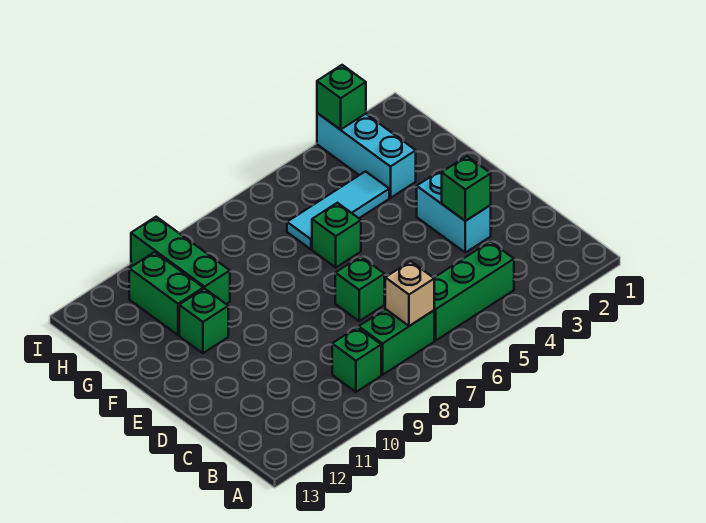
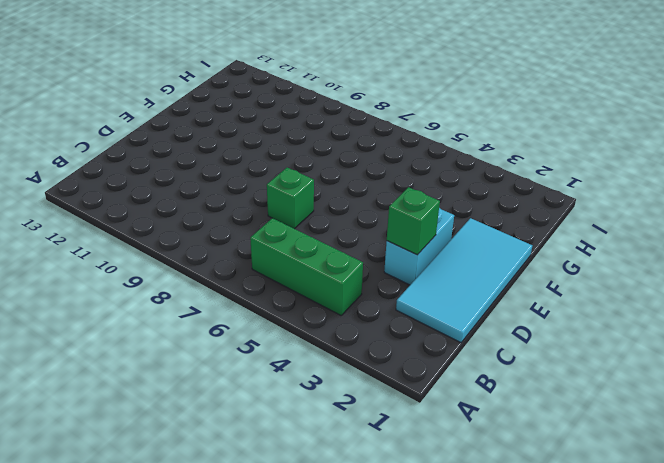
cyan tile C1:F2 level 1 -> none
none -> green brick B7:B8 level 1
none -> green brick B9 level 1
none -> green brick F6 level 1

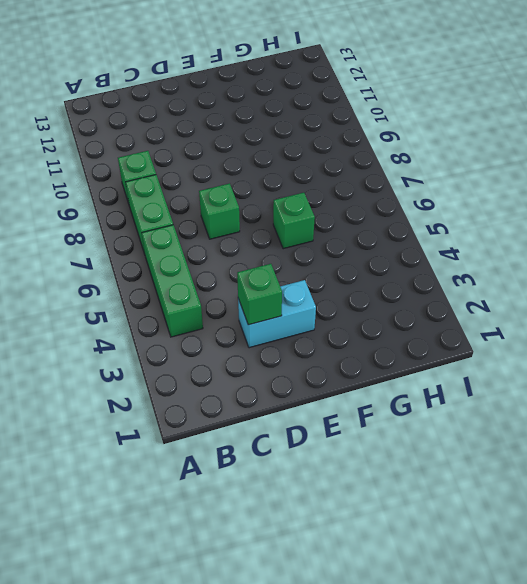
none -> green brick F11 level 1
none -> cyan brick G3:I3 level 1
none -> cyan tile G4:G6 level 1

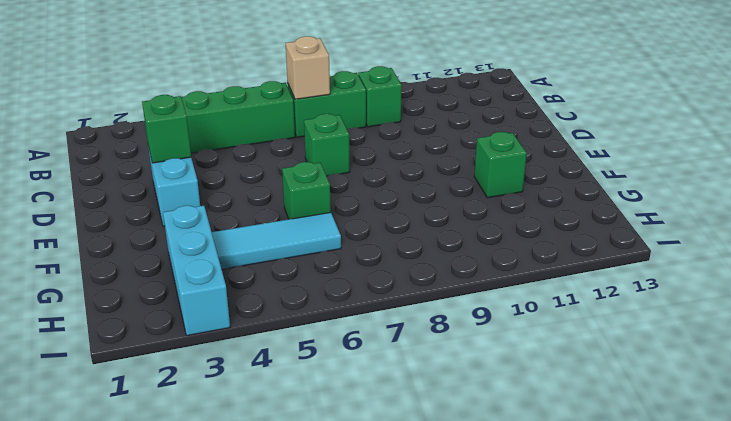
none -> green brick G10:I10 level 1
none -> green brick G11:H11 level 1
none -> green brick I3 level 2

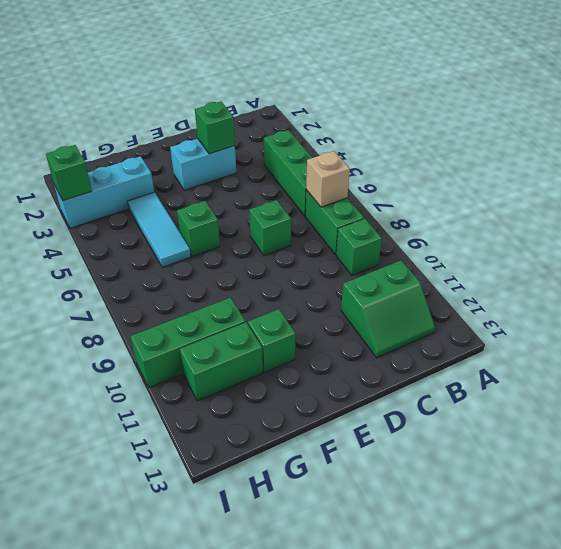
green slope B11:C12 level 1 top 11 -> none

